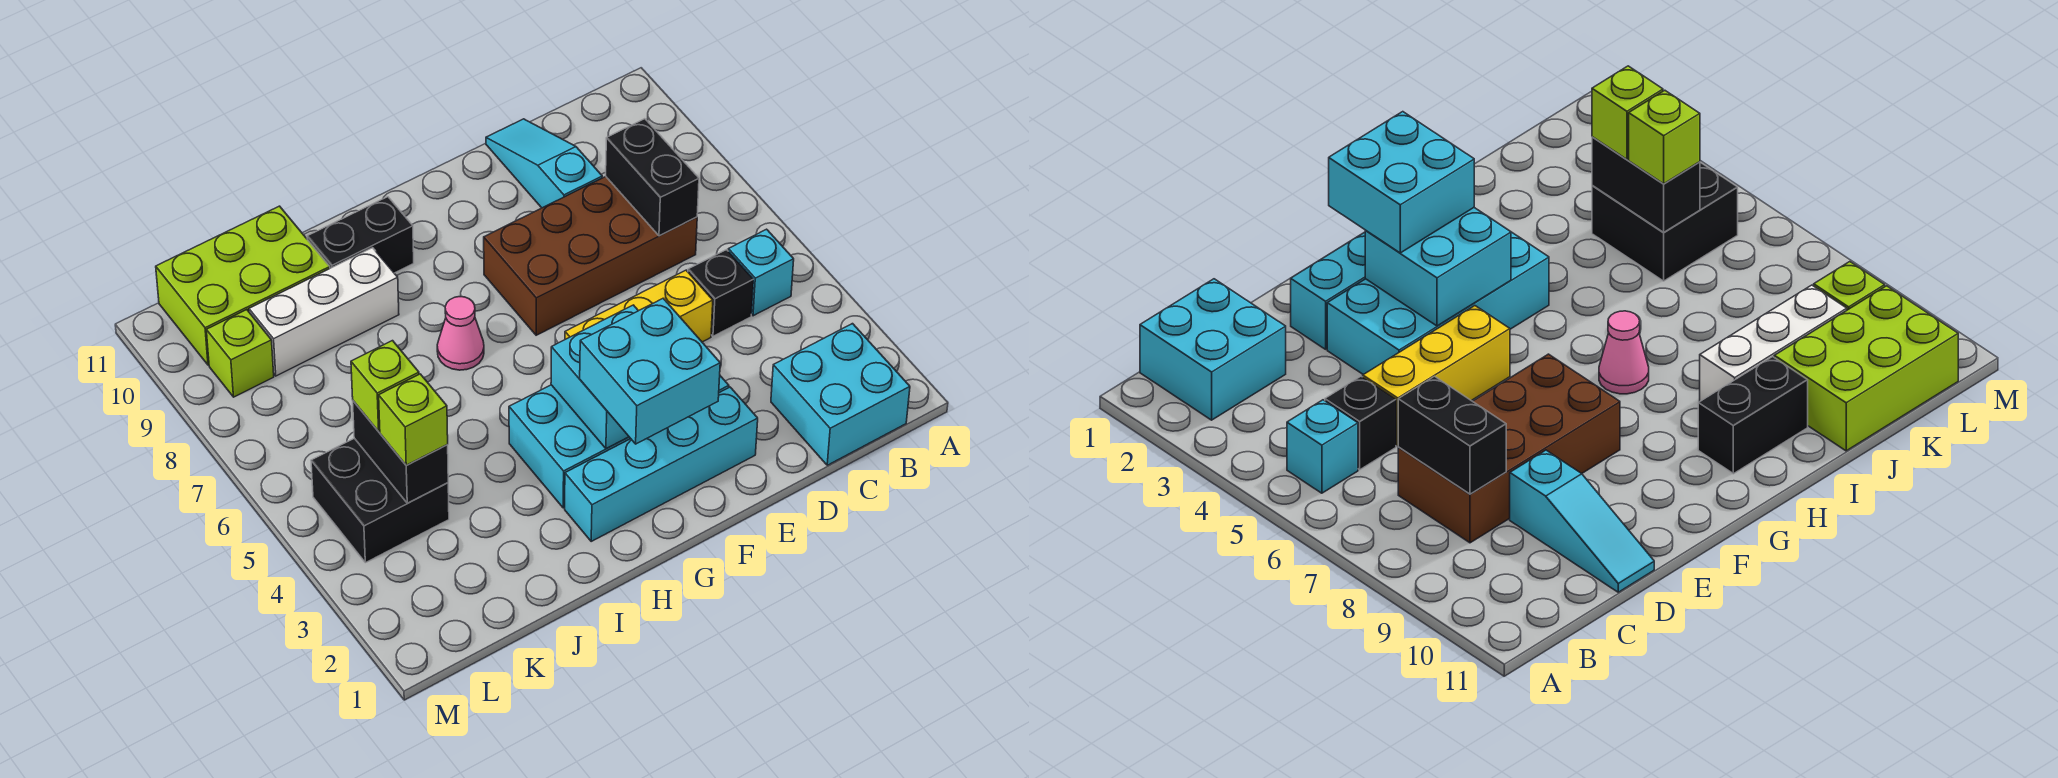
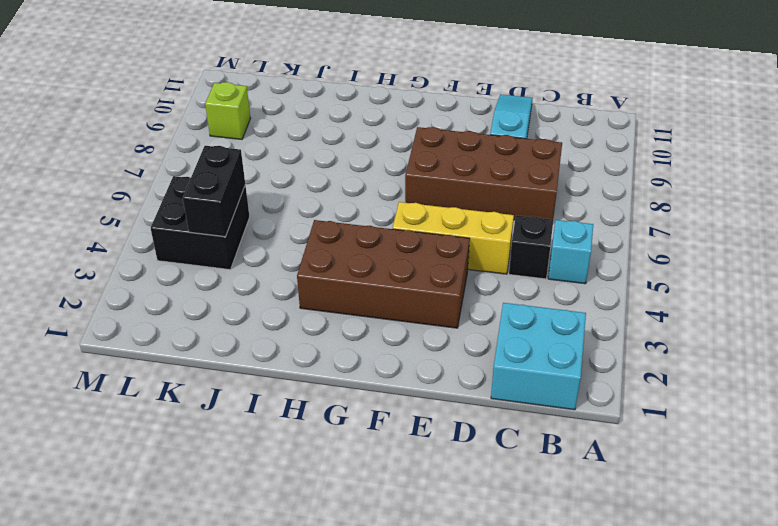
brown brick E3:H4 level 1 -> cyan brick E3:H4 level 1
none -> cyan brick E2:H2 level 1
none -> pink cone H7 level 1
none -> black brick H10:I10 level 1

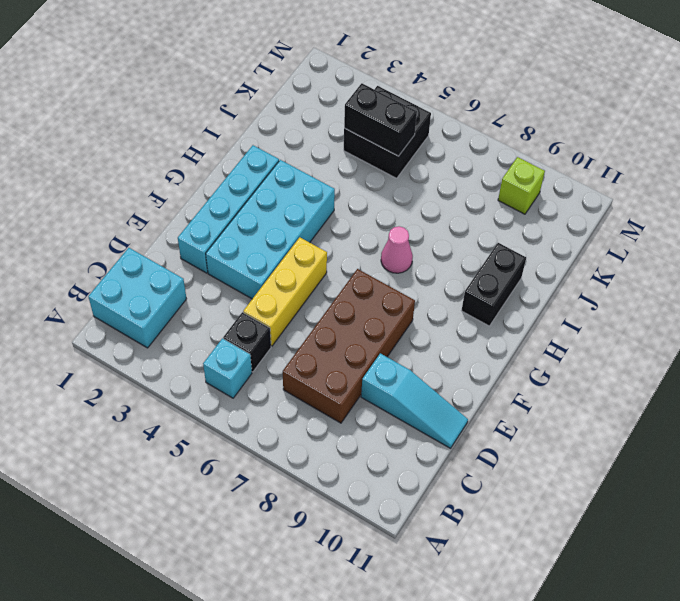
none -> white brick I9:K9 level 1
none -> lime brick J10:L11 level 1
none -> black brick C7:C8 level 2

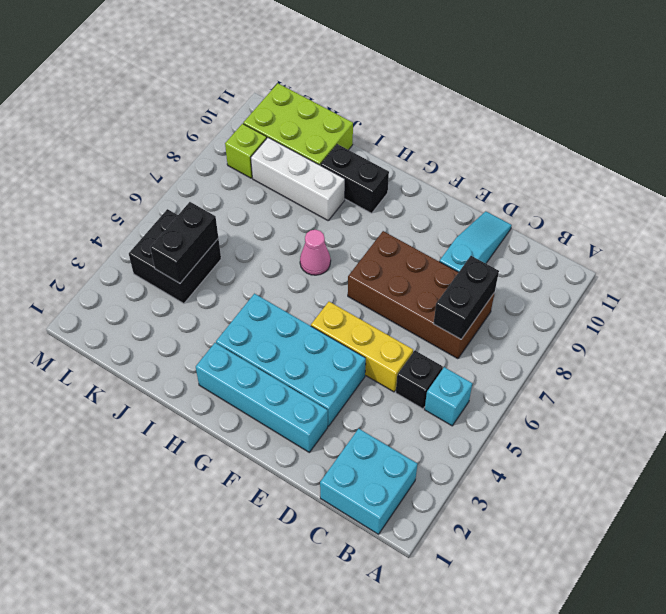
none -> cyan brick F3:G4 level 2
none -> cyan brick F2:G3 level 3
none -> lime brick K4 level 3

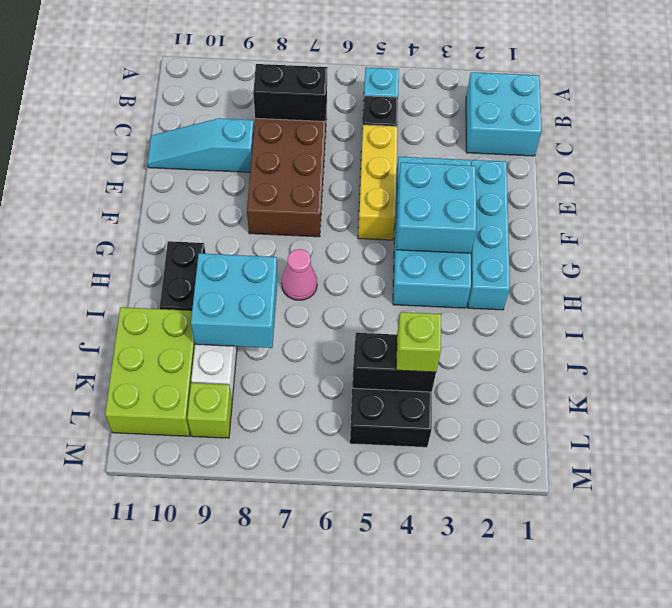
cyan brick I8:J9 level 2 -> cyan brick F2:G3 level 3
none -> lime brick K5 level 3

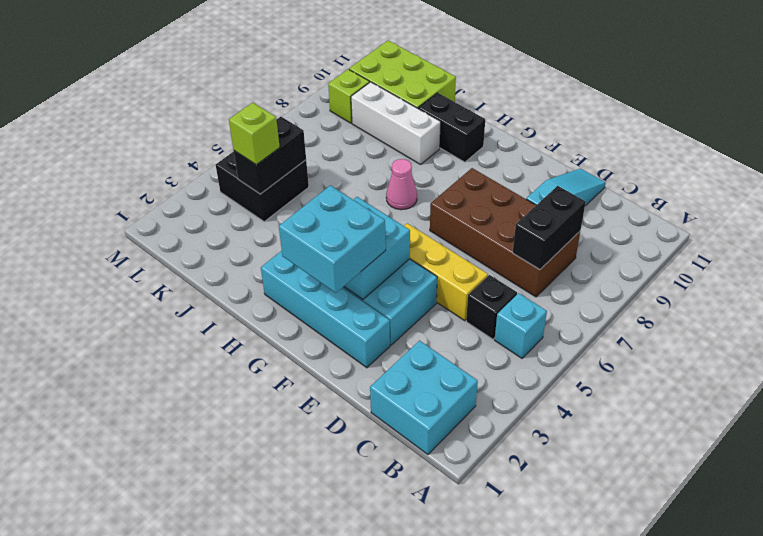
none -> lime brick K5 level 3

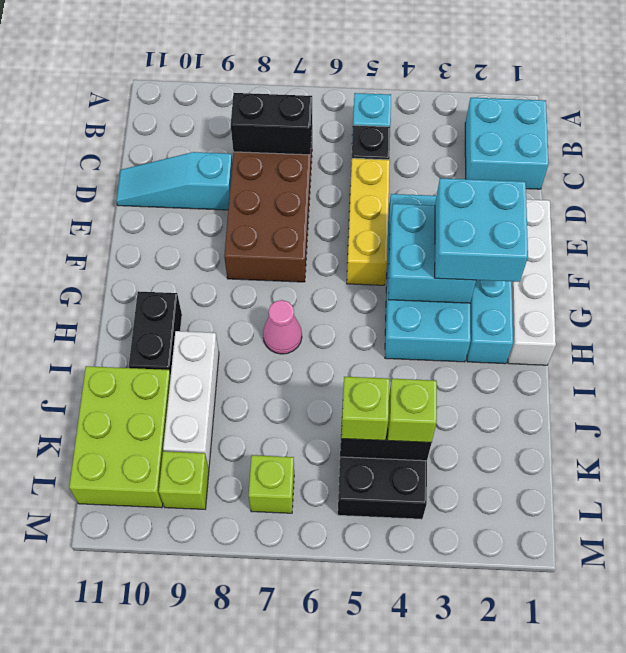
white brick E1:H1 level 1 -> none
lime brick L7 level 1 -> none

